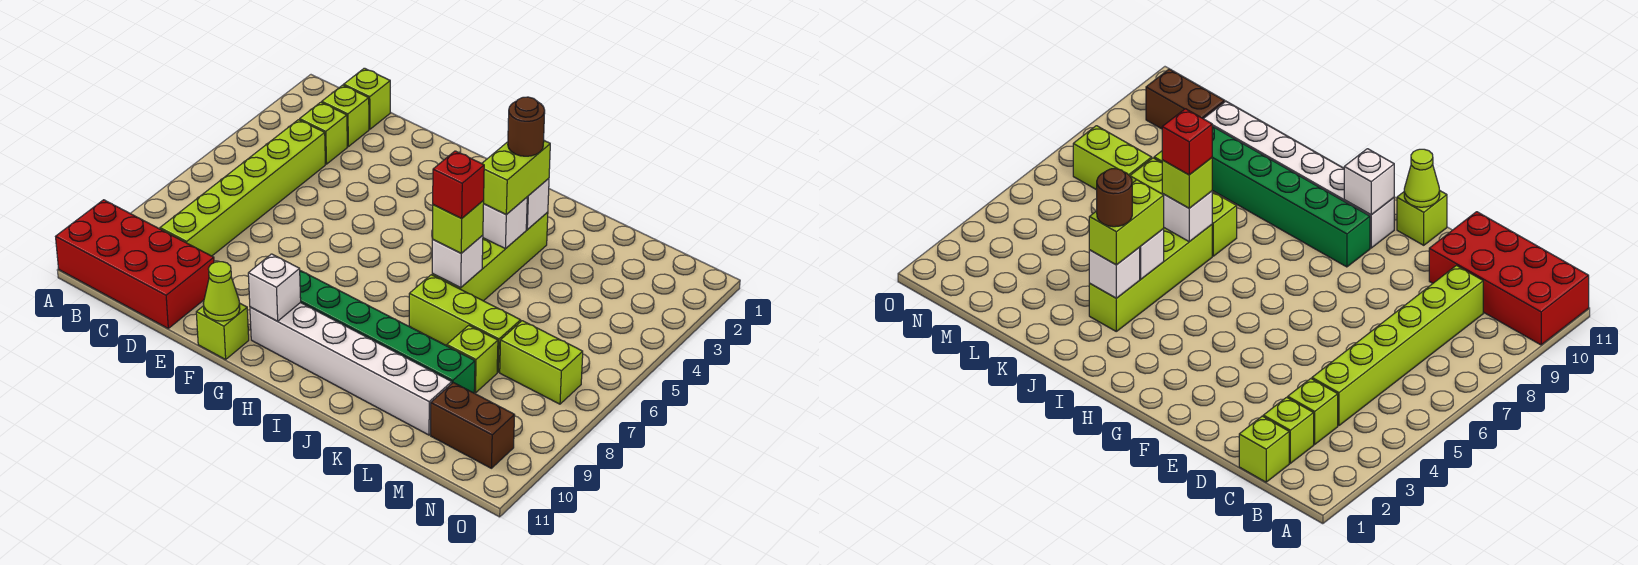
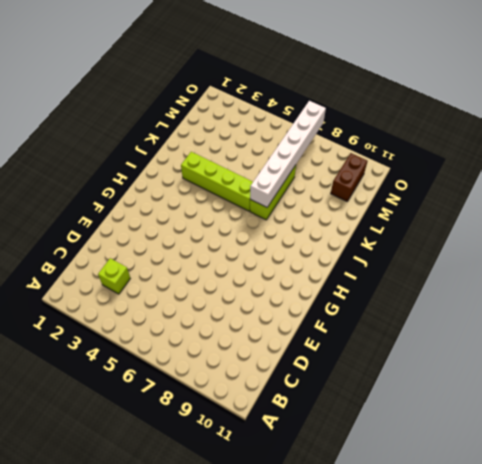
white brick J7:O7 level 2 -> white brick G10:L10 level 1
none -> red brick A10:D11 level 1
none -> lime brick C1 level 1
none -> lime brick C2 level 1

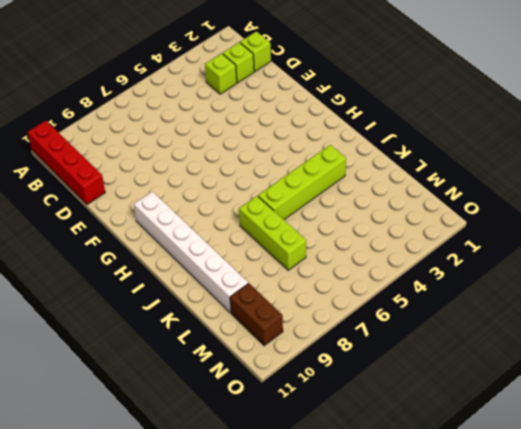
red brick A11:D11 level 1 -> red brick A10:D11 level 1
none -> lime brick C4:C9 level 1
none -> lime brick F11 level 1
none -> green brick G9:L9 level 1

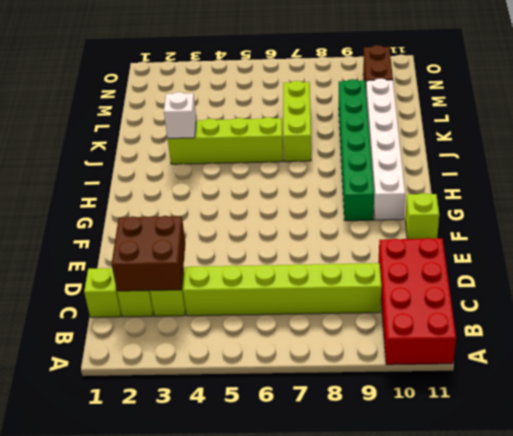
brown brick C2:D3 level 2 -> none
none -> lime brick L8 level 1
none -> lime brick M7:N7 level 1
none -> lime cone F11 level 2

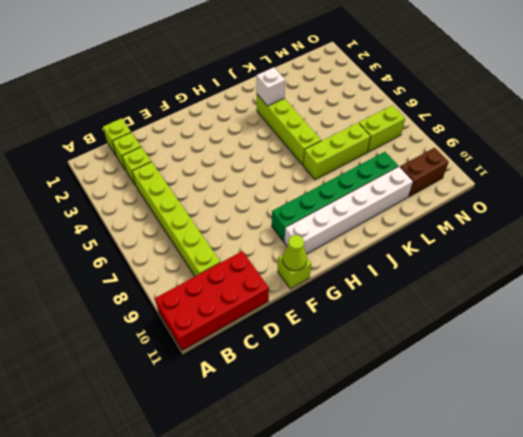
none -> lime brick L8 level 1
none -> white brick G10 level 2
none -> white brick J4 level 2

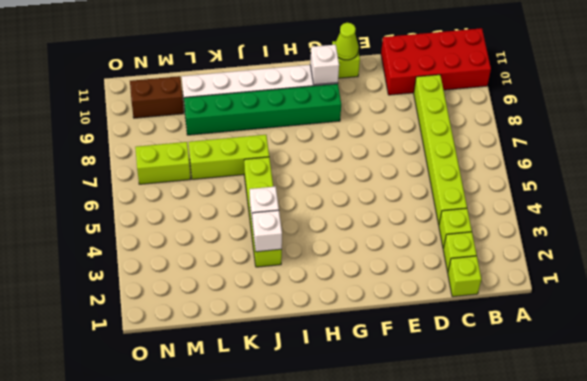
none -> lime brick L8 level 1
none -> white brick J6 level 2
none -> lime brick J3:J4 level 3

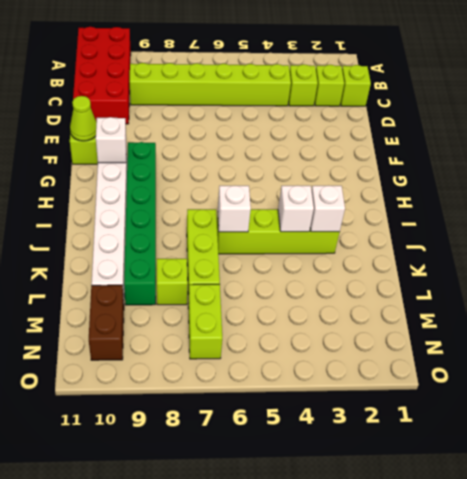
none -> lime brick J3:J4 level 3
none -> lime brick J6 level 3
none -> brown round brick J3 level 4

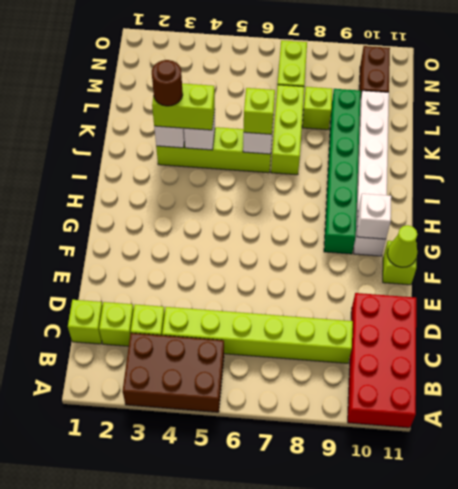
brown brick A3:B5 level 1 -> none
none -> red brick J6 level 4

